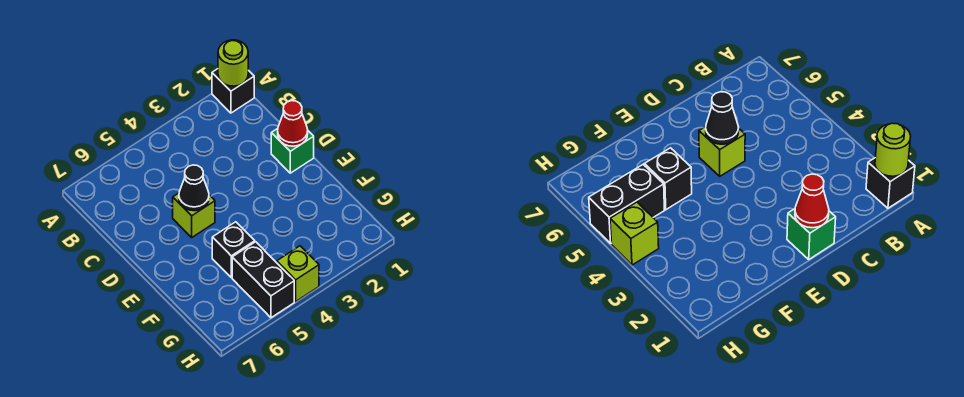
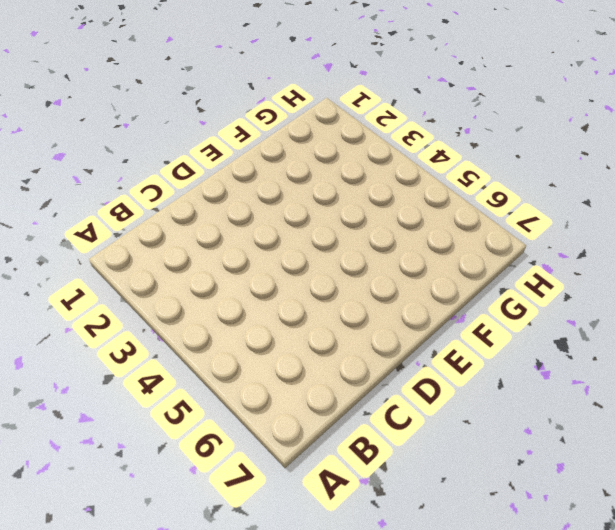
none -> black brick A1 level 1
none -> green brick D1 level 1

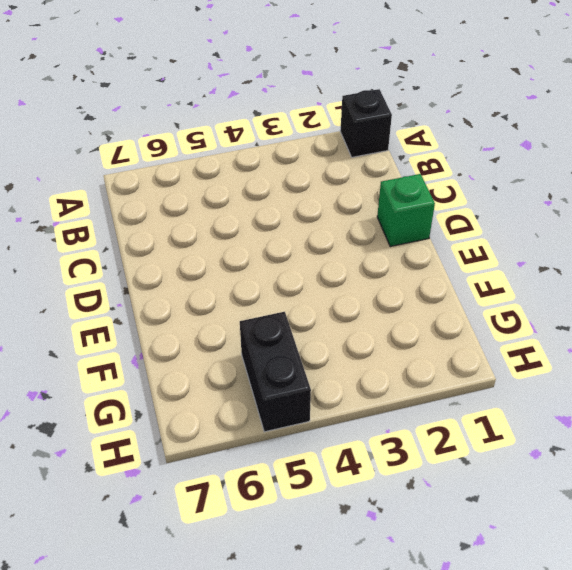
none -> lime brick D5 level 1
none -> black brick F5 level 1

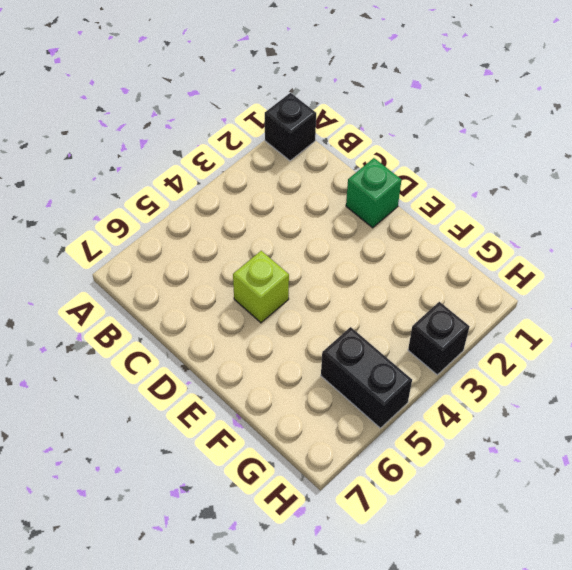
black brick H3 level 1 -> black brick F5 level 1
none -> lime brick H4 level 1
none -> lime round brick A1 level 2

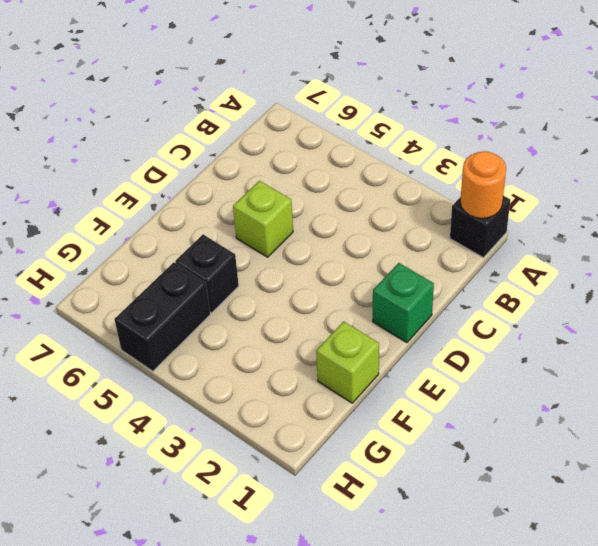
orange round brick A1 level 2 -> lime round brick A1 level 2
lime brick F1 level 1 -> lime brick H4 level 1
none -> red cone D1 level 2
none -> black cone D5 level 2

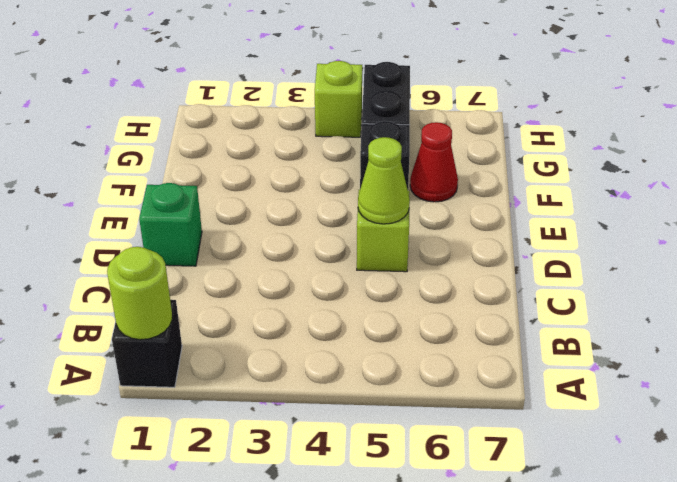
lime cone D5 level 2 -> black cone D5 level 2
red cone F6 level 1 -> red cone D1 level 2

